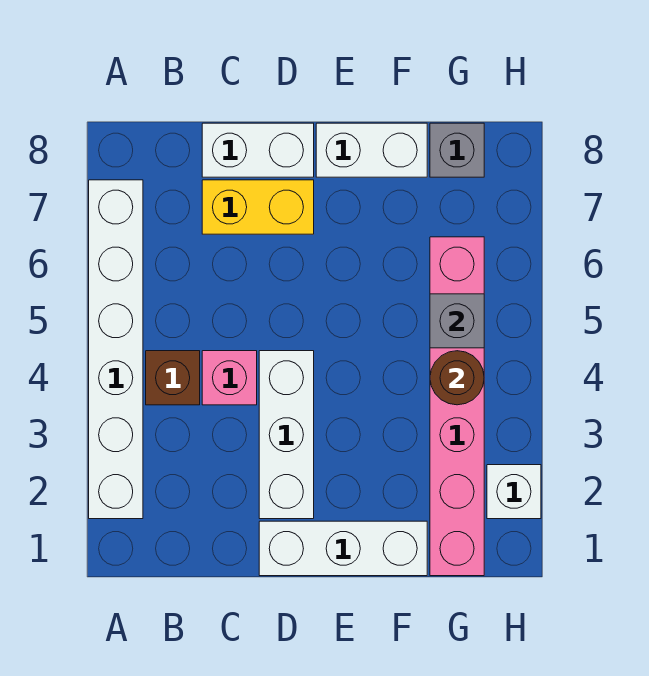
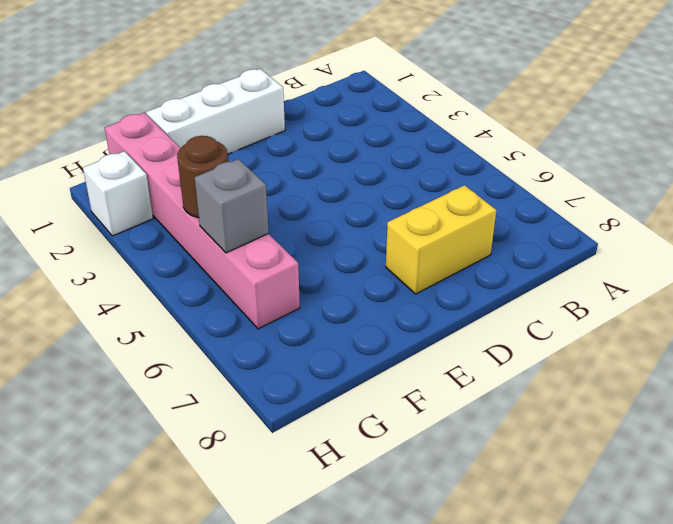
none -> white brick A2:A7 level 1
none -> brown brick B4 level 1
none -> pink brick C4 level 1

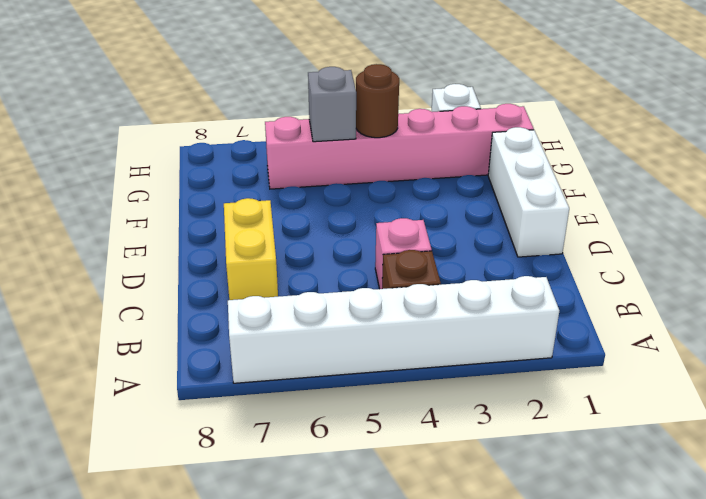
none -> white brick C8:D8 level 1
none -> white brick D2:D4 level 1
none -> white brick E8:F8 level 1

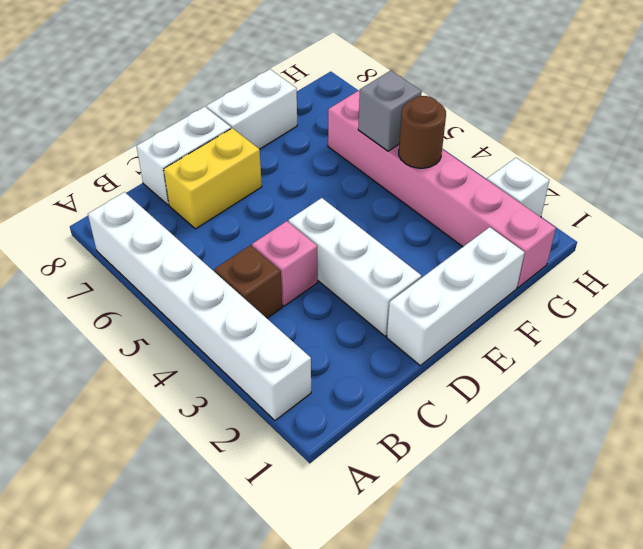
none -> grey brick G8 level 1

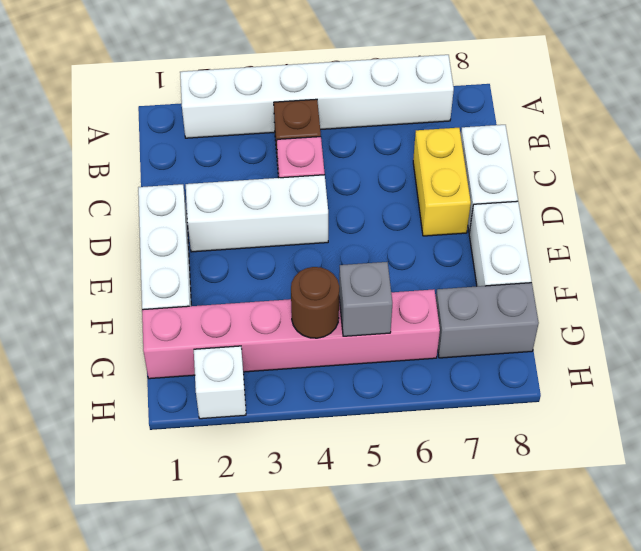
grey brick G7:G8 level 1 -> grey brick G8 level 1

